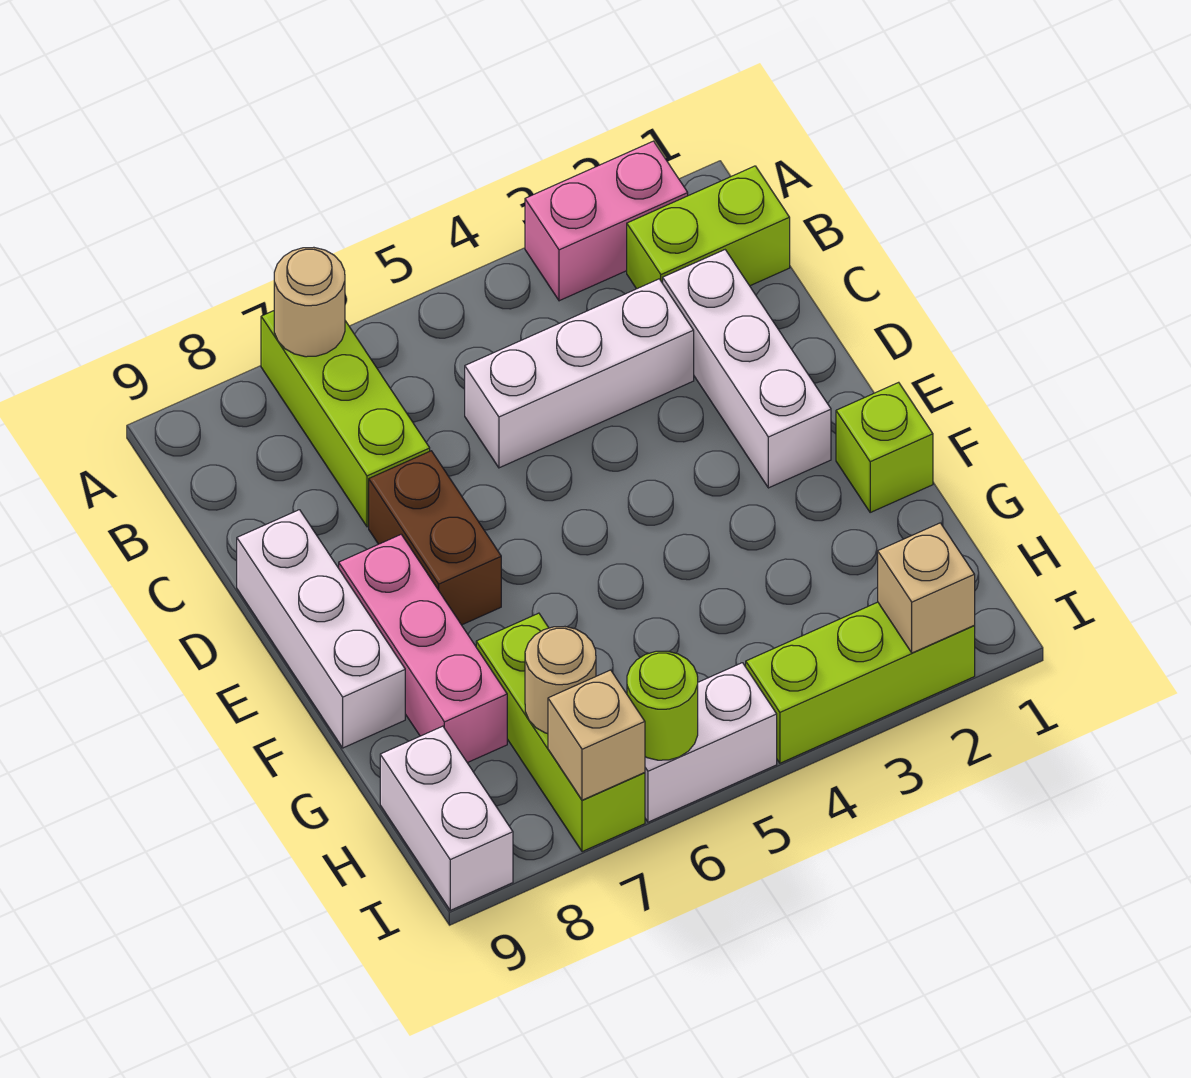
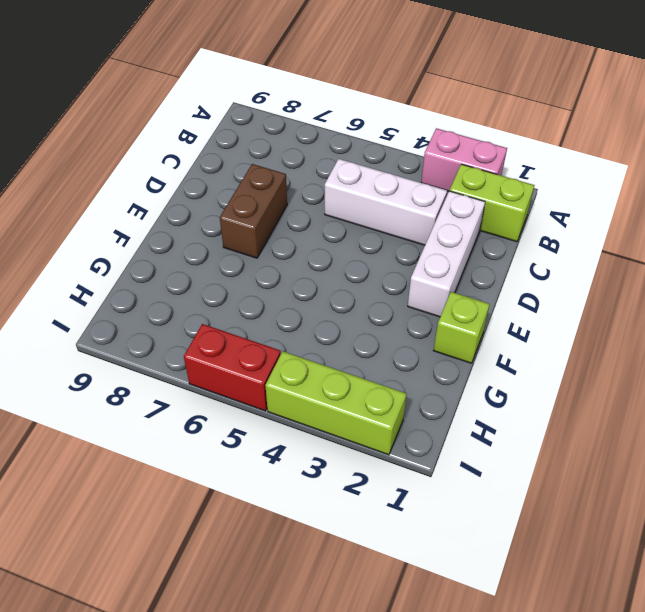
red brick I5:I6 level 1 -> white brick I5:I6 level 1
none -> lime brick A7:C7 level 1
none -> white brick D9:F9 level 1
none -> pink brick E8:G8 level 1

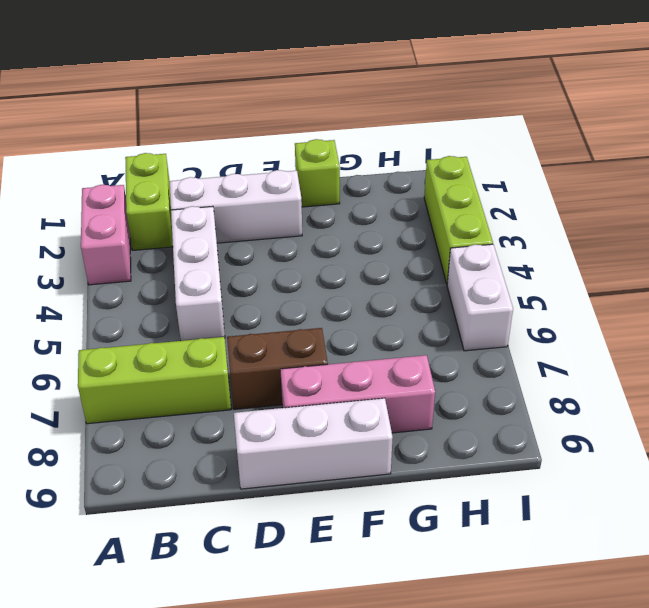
none -> lime brick G7:I7 level 1
none -> white brick H9:I9 level 1
none -> tan round brick A7 level 2

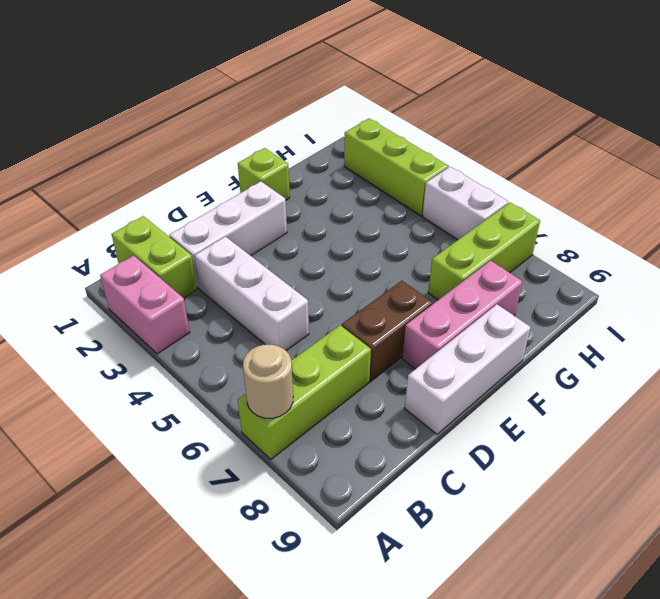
none -> white brick H9:I9 level 1
none -> tan round brick H7 level 2
none -> tan brick I2 level 2

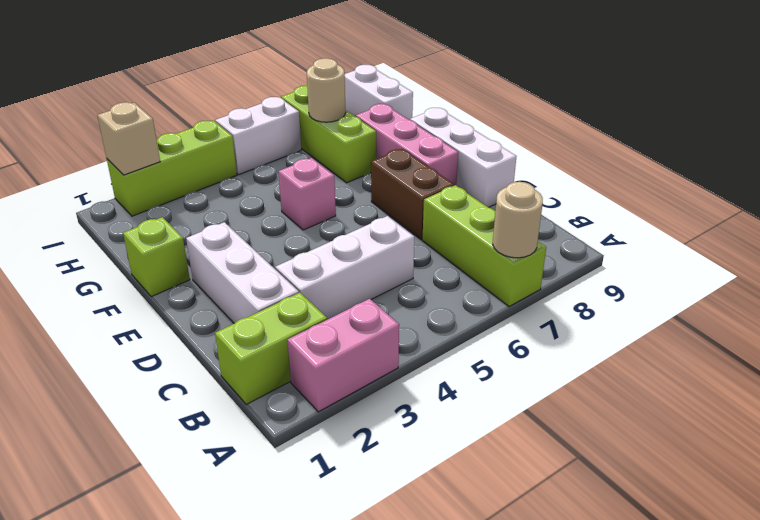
pink brick F5 level 1 -> none
none -> lime round brick I6 level 2
none -> tan brick I7 level 2

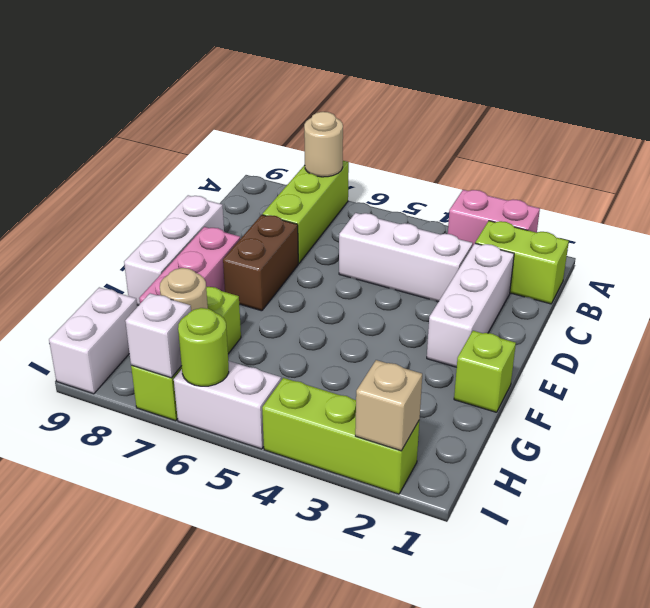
white brick I7 level 2 -> tan brick I7 level 2

